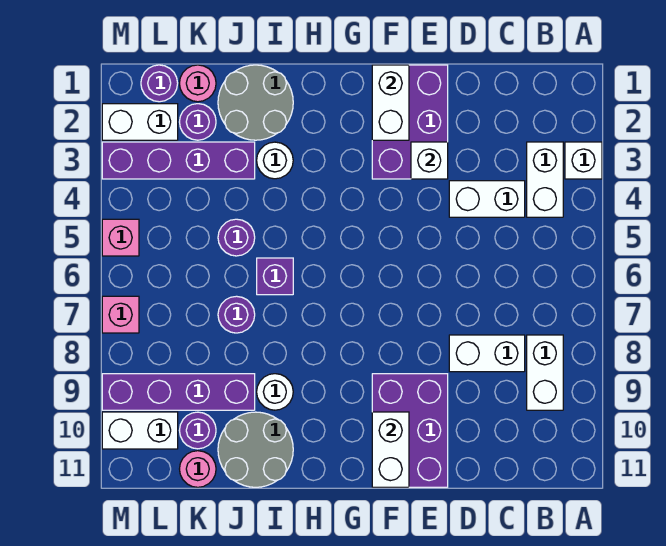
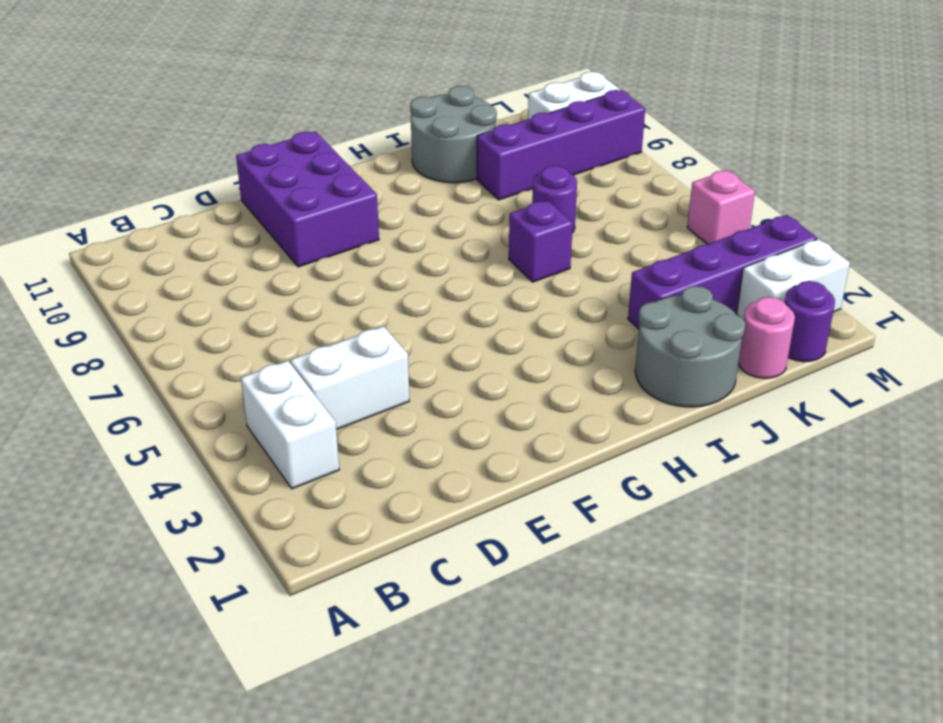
none -> white brick A3 level 1
none -> white brick B8:B9 level 1
none -> white brick C8:D8 level 1

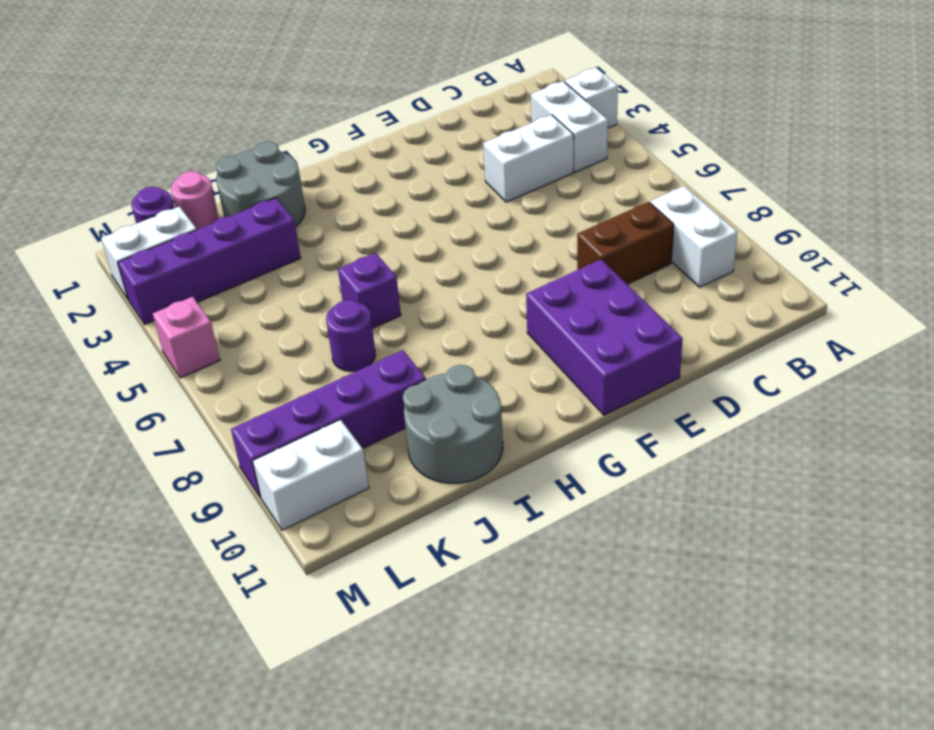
brown brick C8:D8 level 1 -> white brick C8:D8 level 1
none -> purple brick E1:F3 level 1
none -> white round brick I3 level 1
none -> white round brick I9 level 1

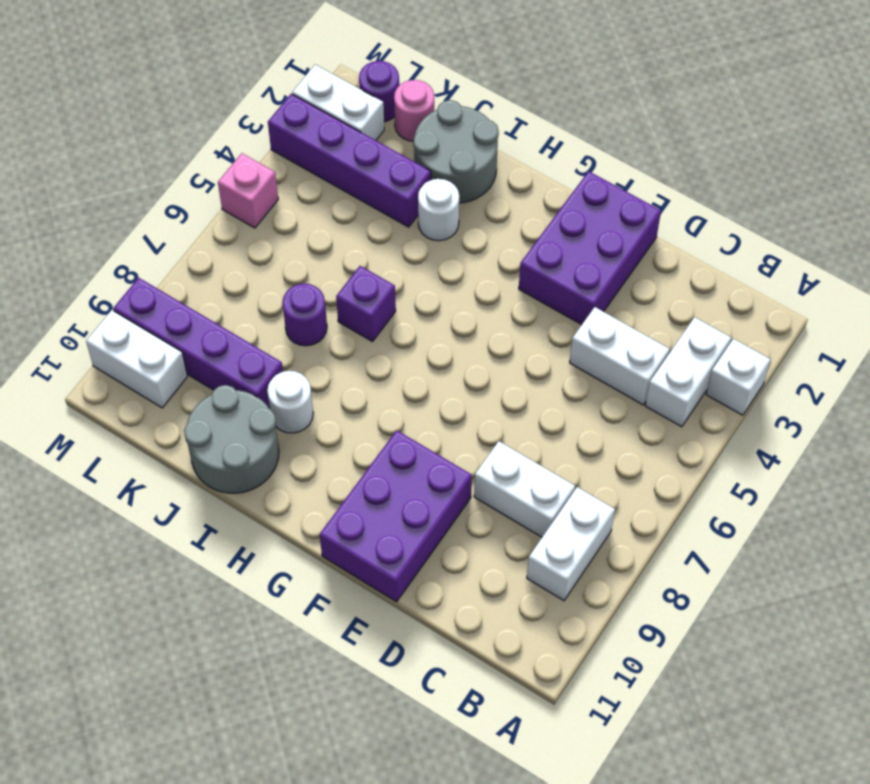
none -> purple round brick J5 level 1
none -> purple round brick K2 level 1
none -> purple round brick K10 level 1

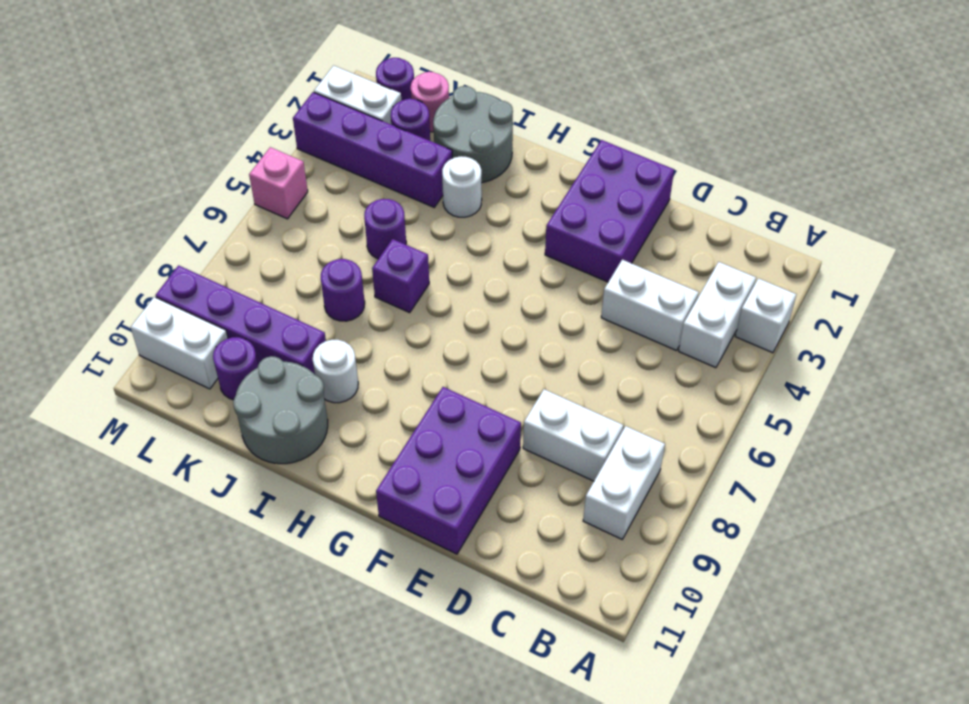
none -> pink round brick K11 level 1
none -> pink brick M7 level 1
none -> white brick E3 level 2

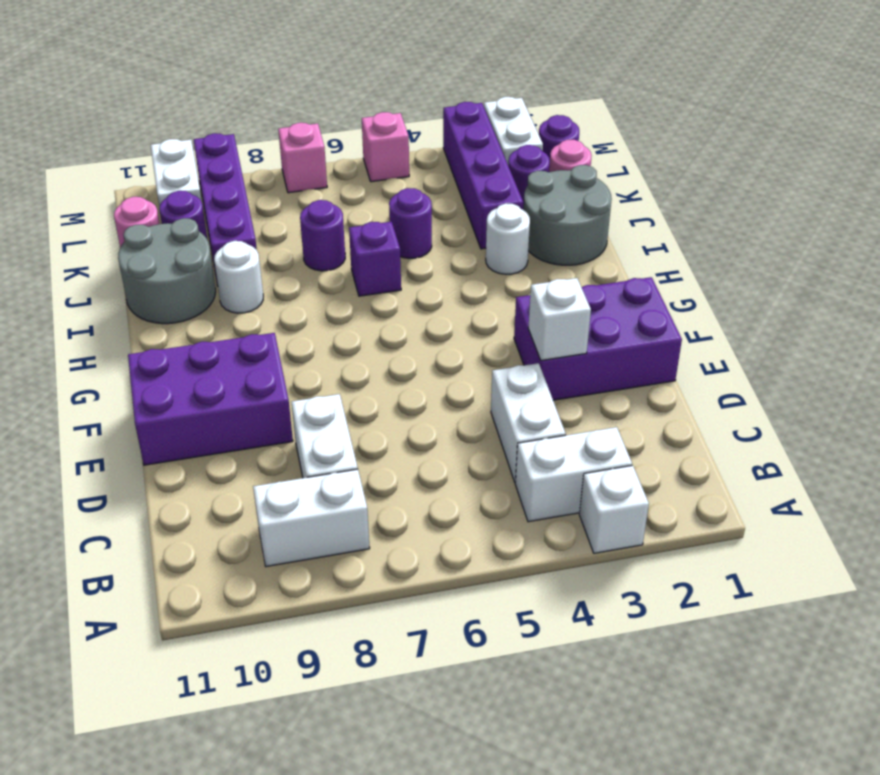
none -> white brick F1:F2 level 2
none -> white brick F10:F11 level 2

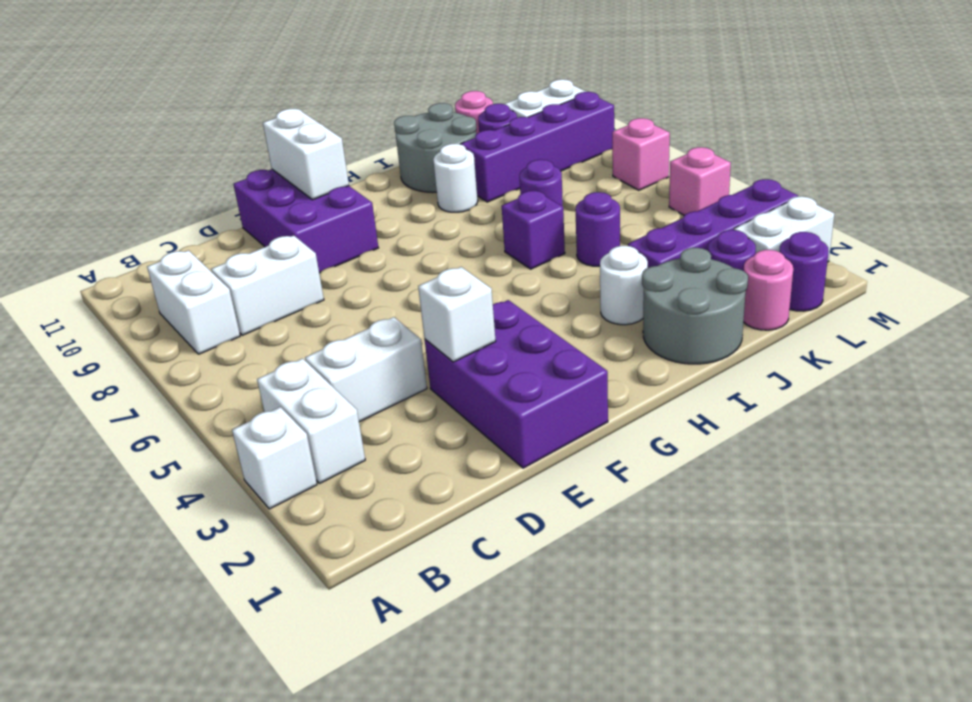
none -> white brick F1:F2 level 2

